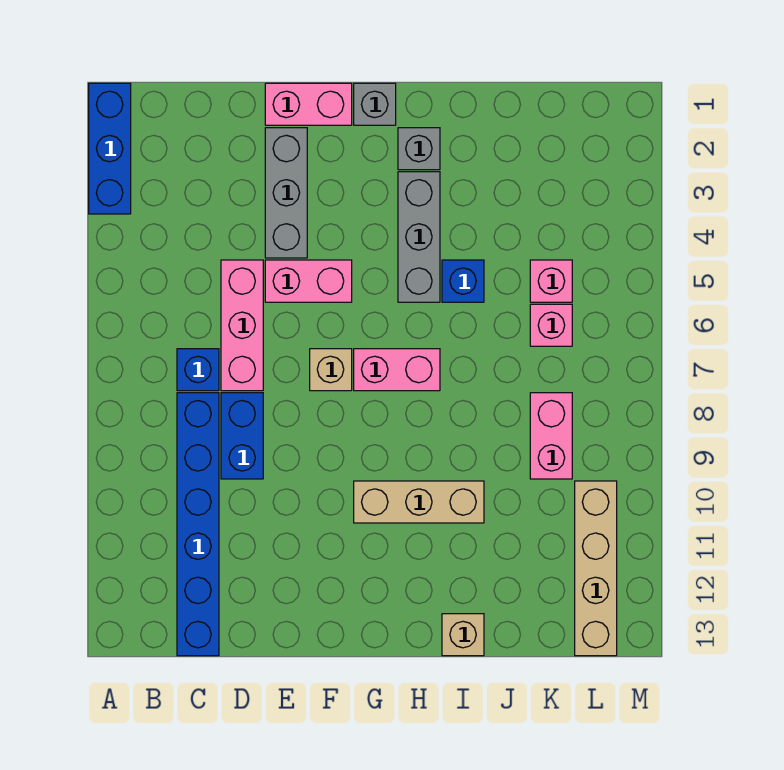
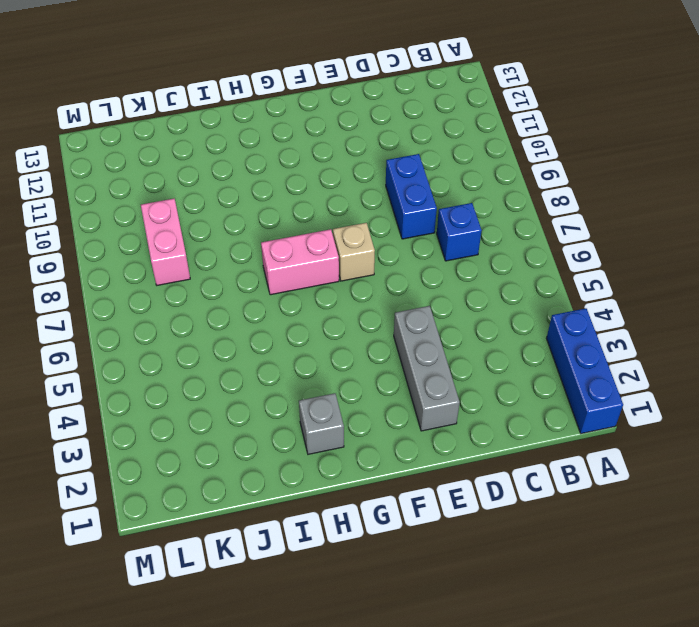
none -> blue brick C8:C13 level 1
none -> pink brick D5:D7 level 1
none -> pink brick E1:F1 level 1

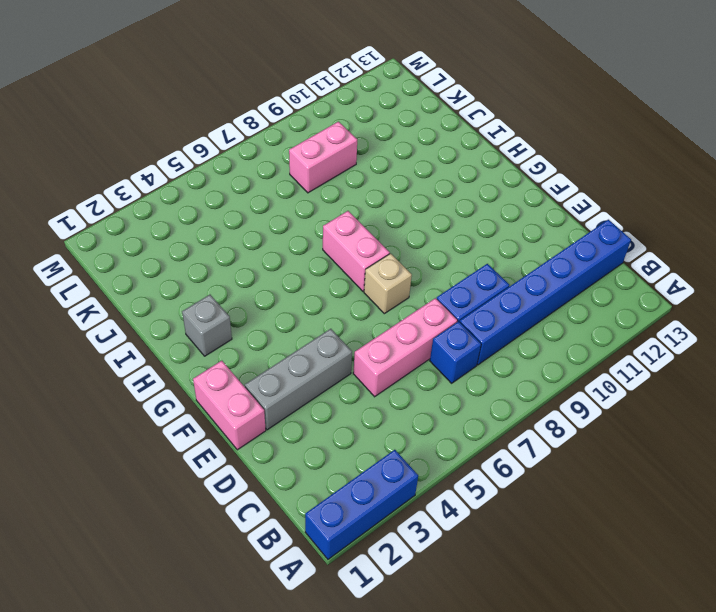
none -> pink brick E5:F5 level 1
none -> grey brick G1 level 1
none -> tan brick G10:I10 level 1

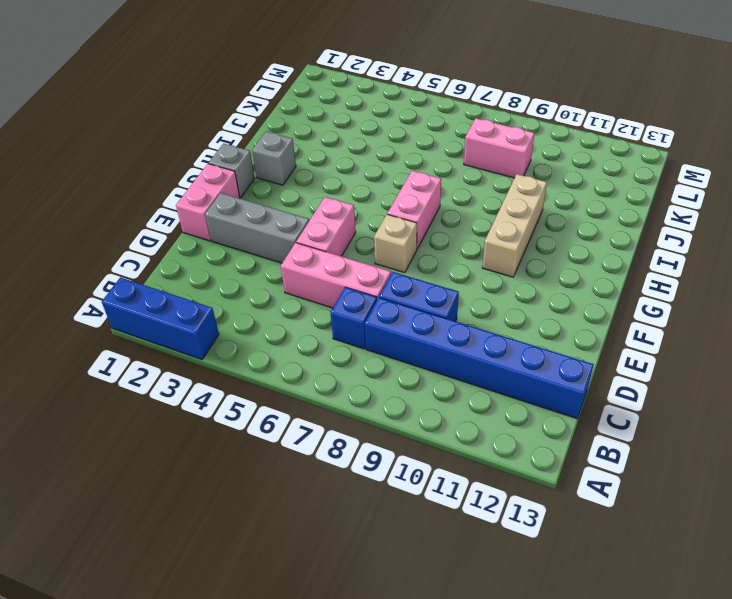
none -> grey brick H3:H5 level 1
none -> blue brick I5 level 1
none -> tan brick I13 level 1

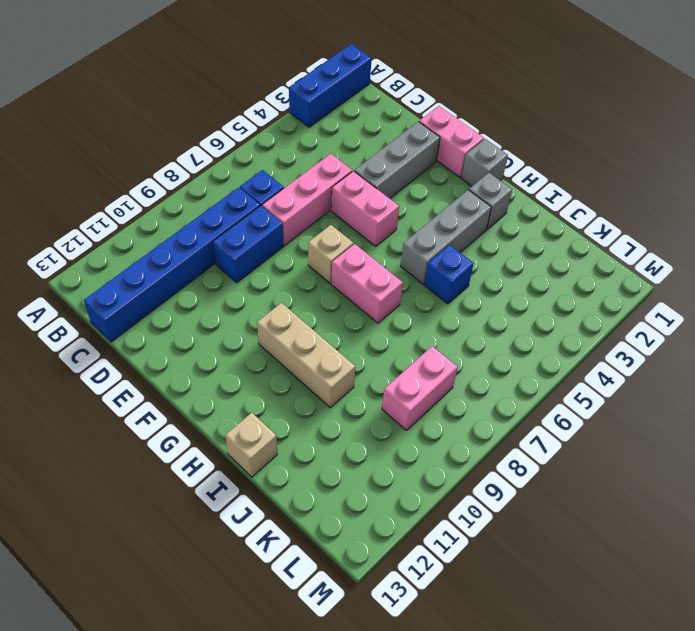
none -> pink brick K5 level 1
none -> pink brick K6 level 1
none -> tan brick L10:L13 level 1

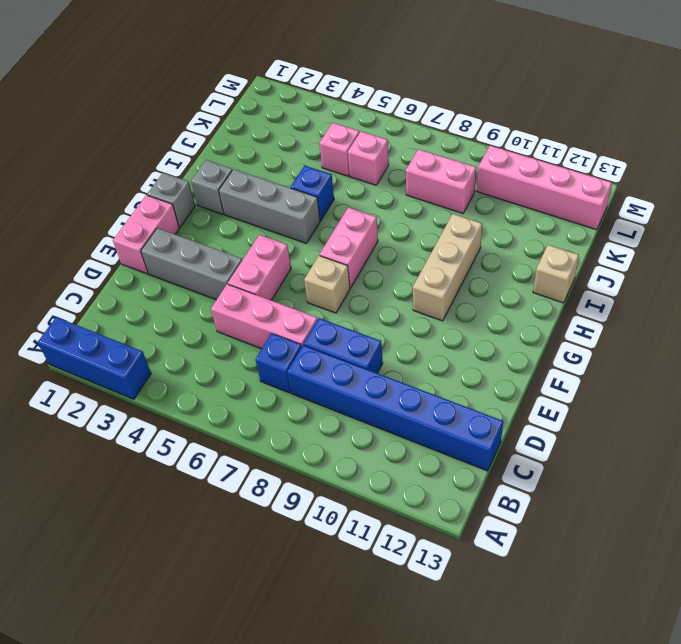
pink brick L10:L13 level 1 -> tan brick L10:L13 level 1

